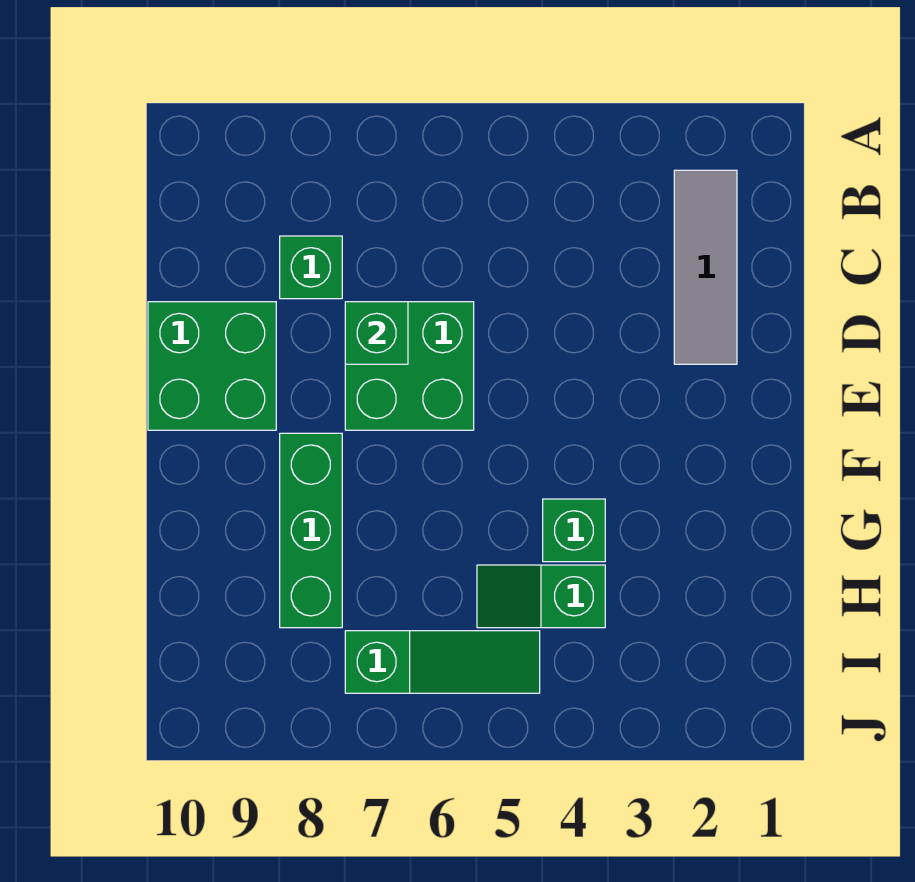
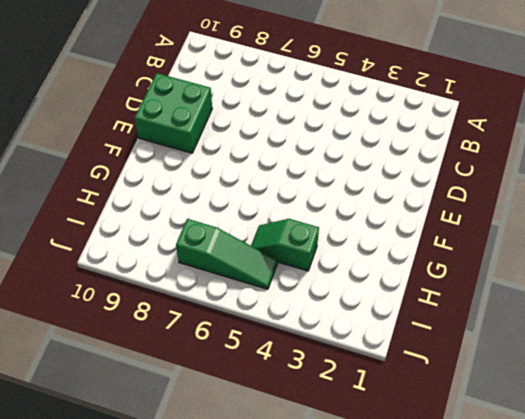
none -> grey tile B2:D2 level 1
none -> green brick C8 level 1

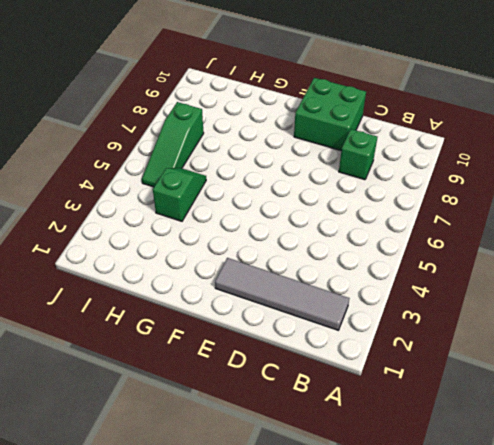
grey tile B2:E2 level 1 -> grey tile B2:D2 level 1
none -> green brick D6:E7 level 1
none -> green brick F8:H8 level 1

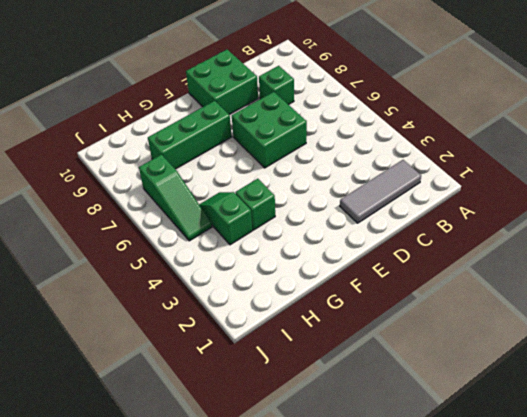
none -> green brick D7 level 2

